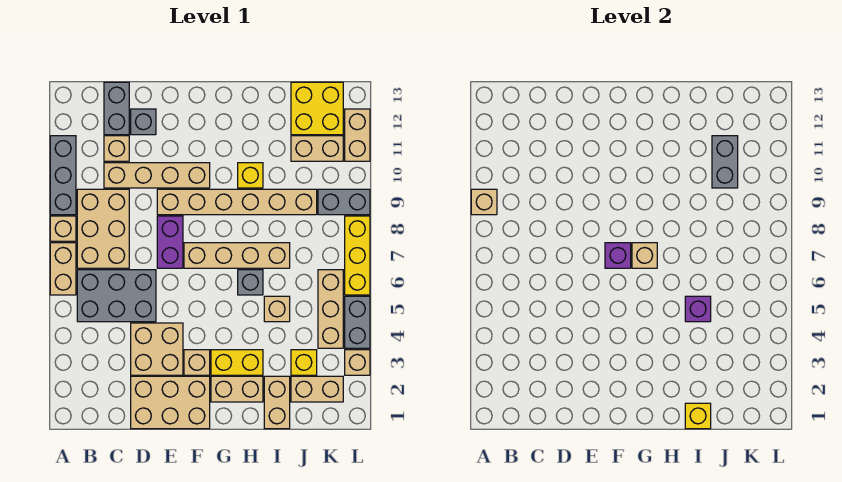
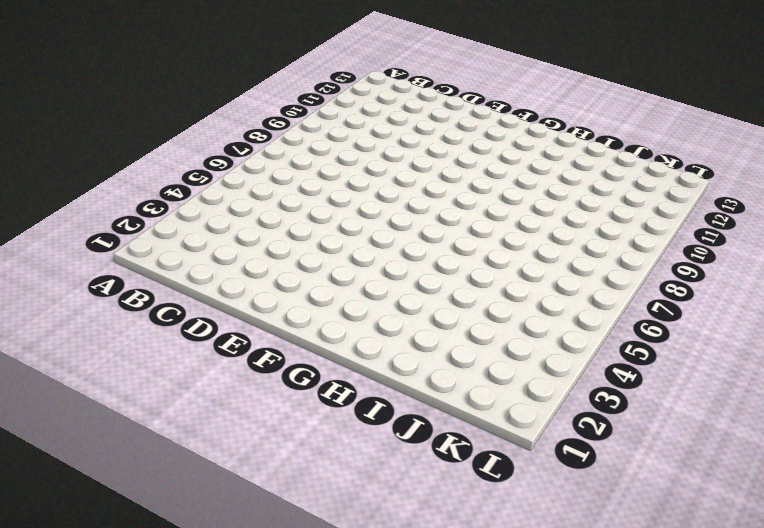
none -> tan brick A6:A7 level 1
none -> tan brick A8 level 1
none -> grey brick A9:A11 level 1
none -> grey brick B5:D6 level 1

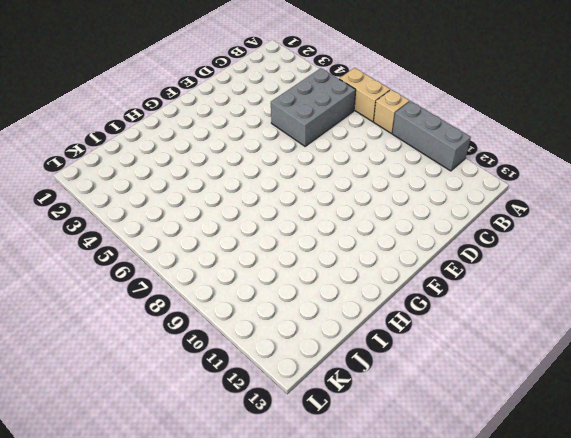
none -> tan brick B7:C9 level 1
none -> tan brick C10:F10 level 1
none -> tan brick C11 level 1
none -> grey brick C12:C13 level 1

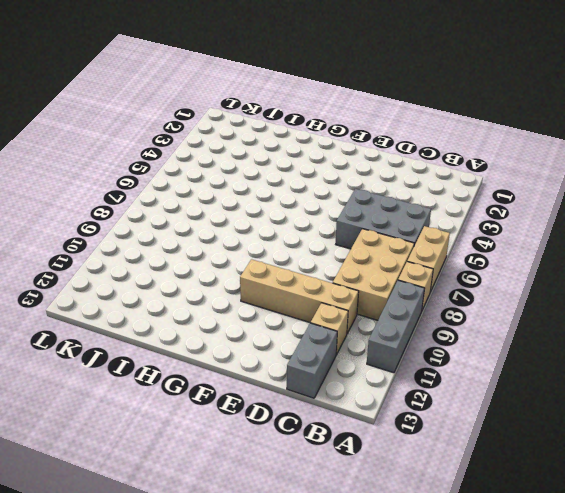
none -> tan brick D1:F2 level 1
none -> tan brick D3:E4 level 1
none -> grey brick D12 level 1
none -> purple brick E7:E8 level 1

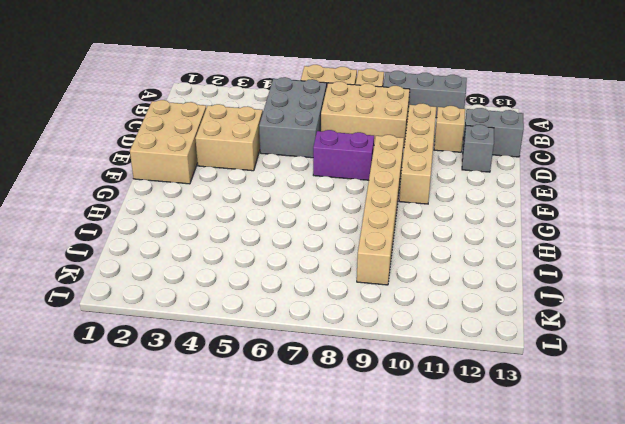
none -> tan brick F3 level 1
none -> tan brick F7:I7 level 1
none -> tan brick G2:H2 level 1
none -> yellow brick G3:H3 level 1

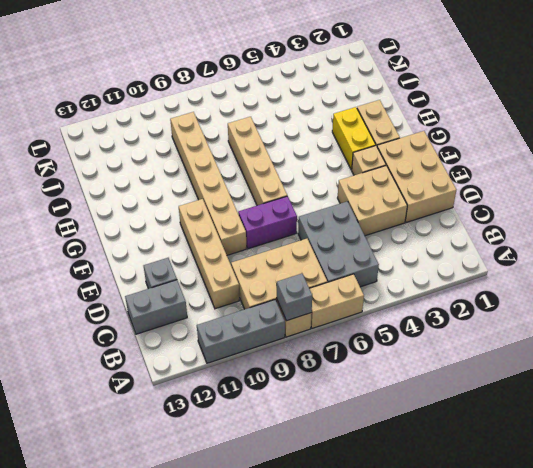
grey brick A8 level 2 -> grey brick H6 level 1
none -> tan brick C11 level 1
none -> yellow brick H10 level 1
none -> tan brick I1:I2 level 1
none -> tan brick I5 level 1

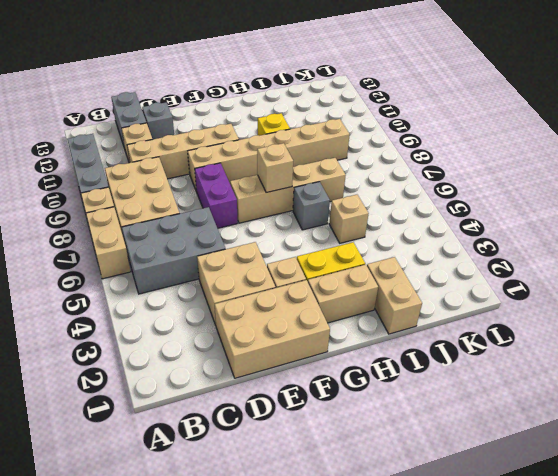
none -> tan brick J2:K2 level 1
none -> yellow brick J3 level 1
none -> tan brick J11:K11 level 1
none -> yellow brick J12:K13 level 1

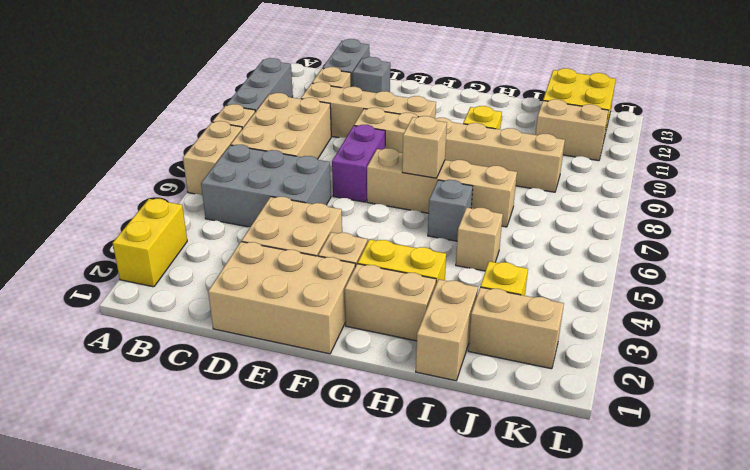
yellow brick A2:A3 level 1 -> none
none -> tan brick K4:K6 level 1
none -> grey brick K9:L9 level 1
none -> tan brick L3 level 1
none -> grey brick L4:L5 level 1

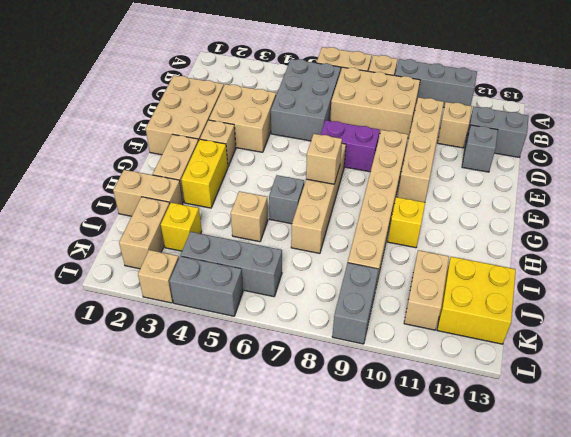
grey brick K4:K6 level 1 -> tan brick K4:K6 level 1
none -> yellow brick L6:L8 level 1
none -> tan brick L11:L12 level 1
none -> tan brick A9 level 2
none -> purple brick F7 level 2

